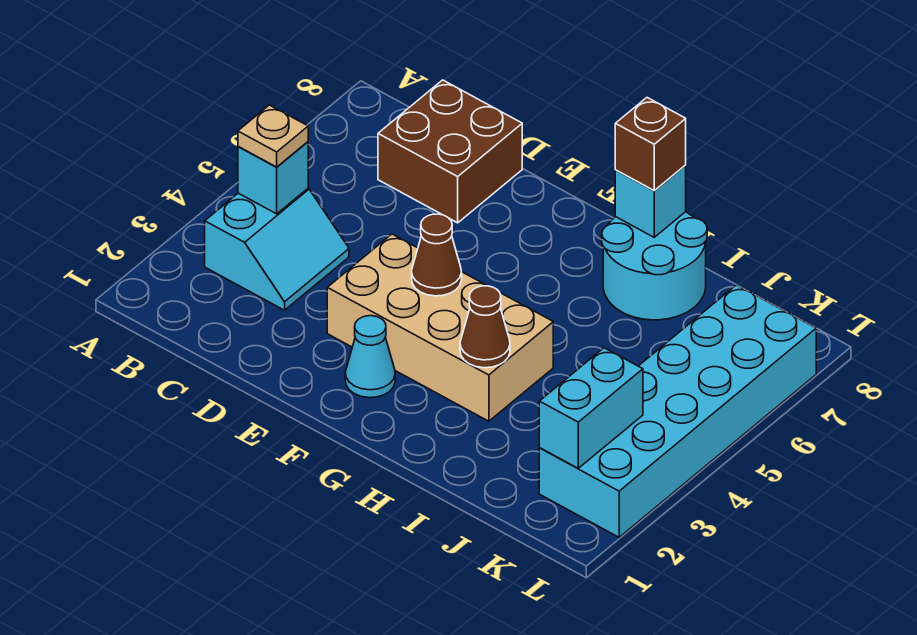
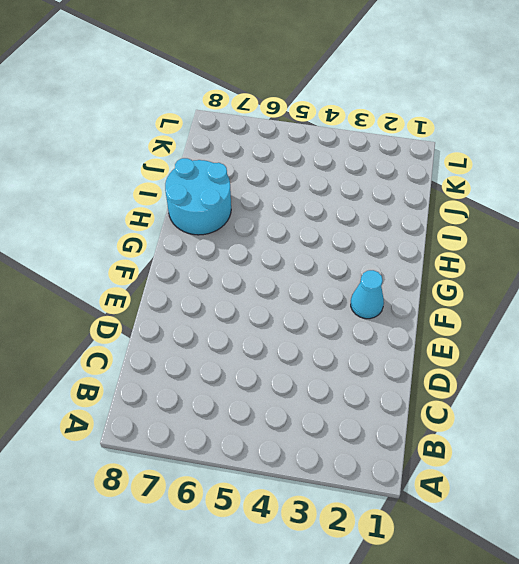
none -> cyan slope B3:C4 level 1 top B
none -> brown brick C7:D8 level 1
none -> tan brick E3:H4 level 1

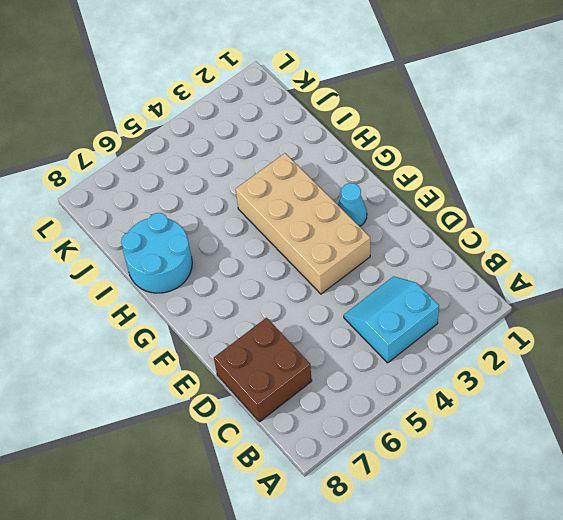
none -> cyan brick K2:L7 level 1
none -> cyan brick B4 level 2
none -> brown cone F4 level 2

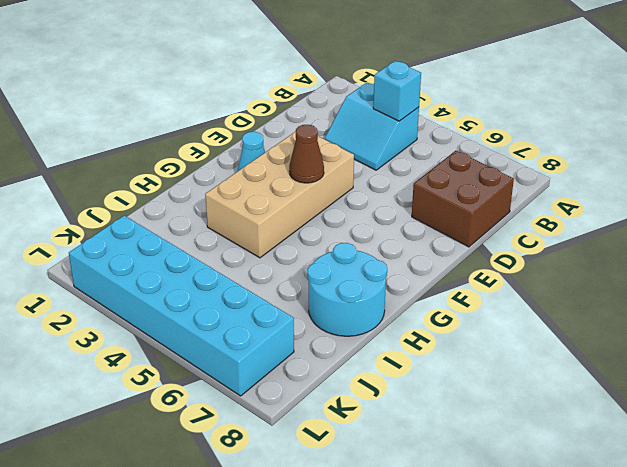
none -> brown cone H3 level 2
none -> cyan brick H8 level 2
none -> cyan brick K2:K3 level 2

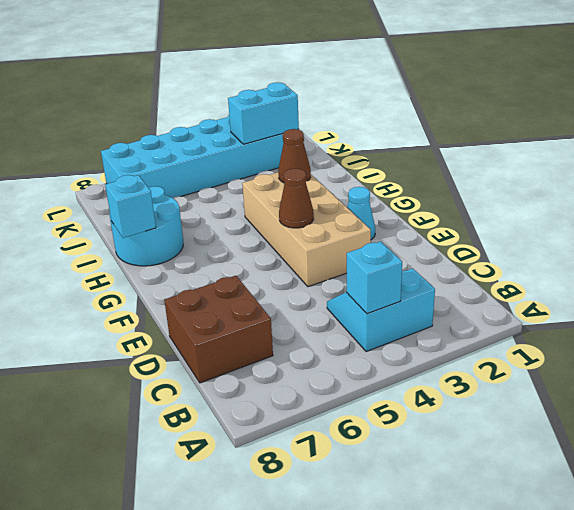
none -> tan plate B4 level 3
none -> brown brick H8 level 3

